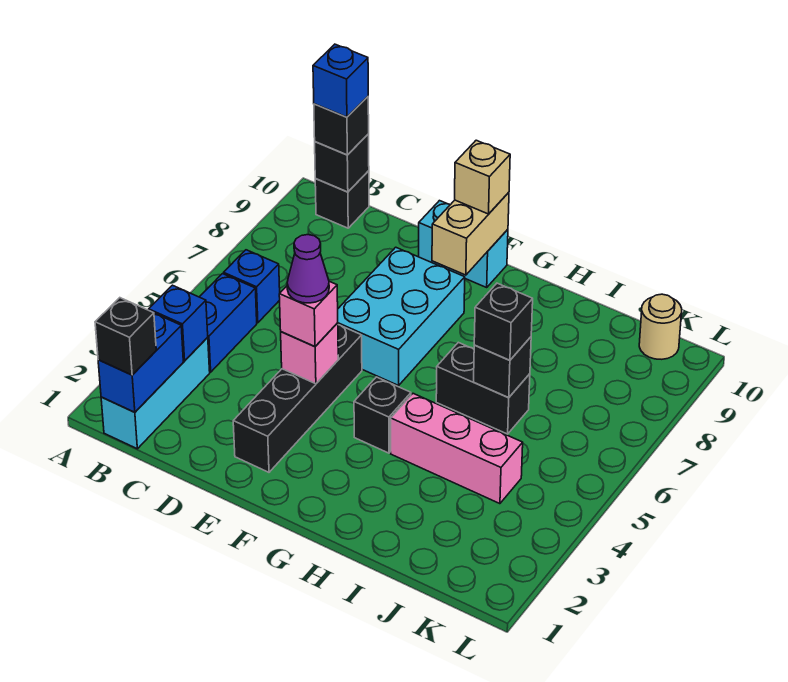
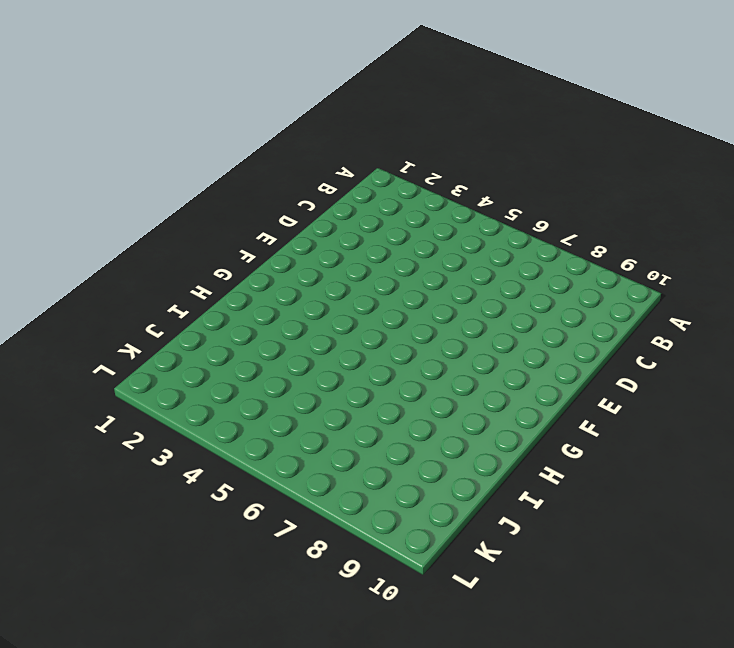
none -> cyan brick B1:B3 level 1
none -> blue brick B4:B5 level 1
none -> blue brick B6 level 1

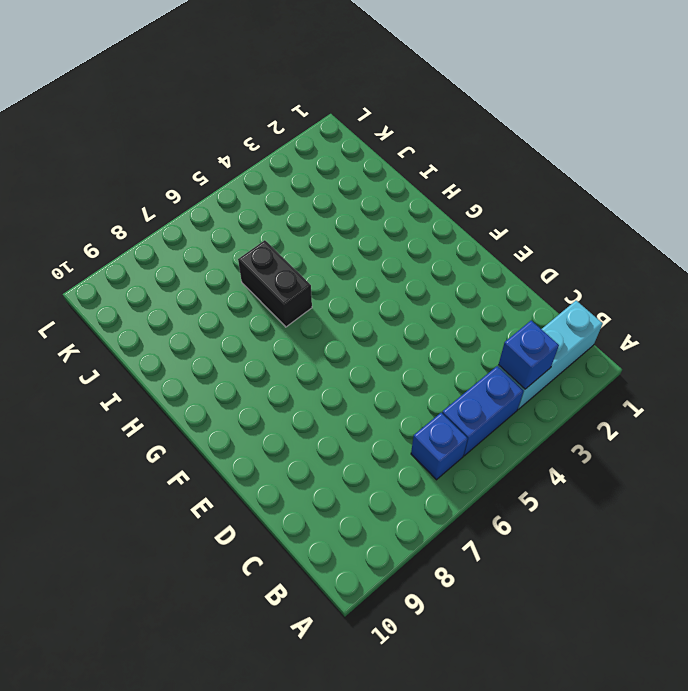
none -> black brick B10 level 1
none -> black brick E2:E5 level 1
none -> cyan brick E6:F8 level 1

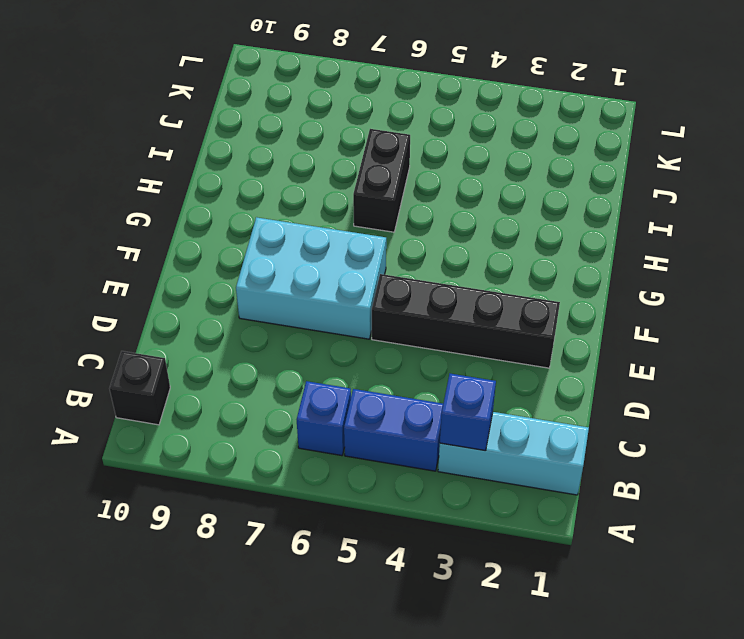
none -> cyan brick E10:F10 level 1
none -> black brick G4 level 1
none -> pink brick H4:J4 level 1

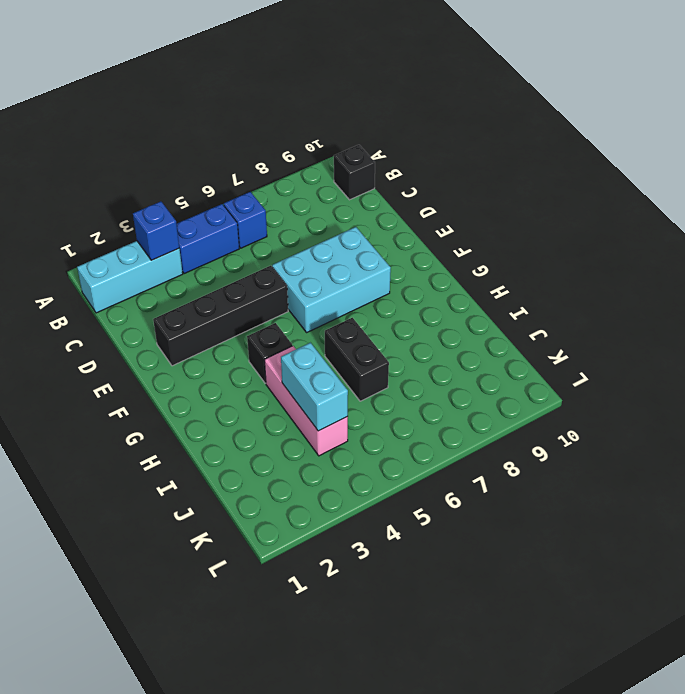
cyan brick I4:J4 level 2 -> cyan brick E10:F10 level 1
none -> tan round brick K10 level 1
none -> blue brick B1:B2 level 2
none -> black brick B10 level 2

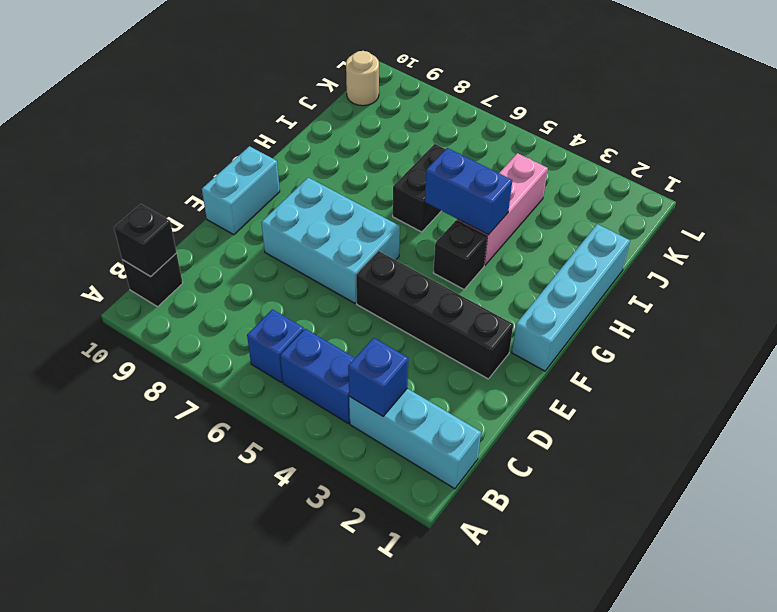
cyan brick F1:I1 level 1 -> none
blue brick H4:H5 level 2 -> blue brick B1:B2 level 2
none -> pink brick E4 level 2
none -> tan brick F9:F10 level 2
none -> black brick I6 level 2

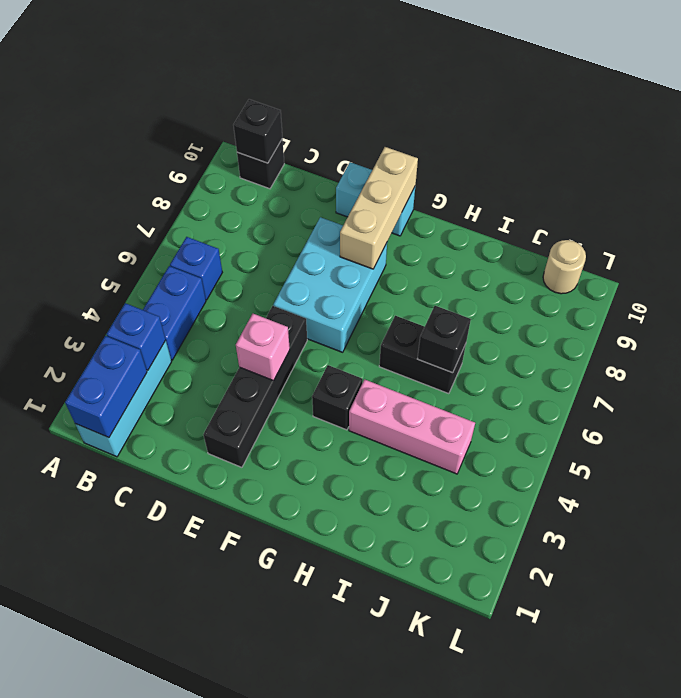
tan brick F8:F10 level 2 -> tan brick F9:F10 level 2
none -> black brick B1 level 3
none -> black brick B10 level 3
none -> pink brick E4 level 3

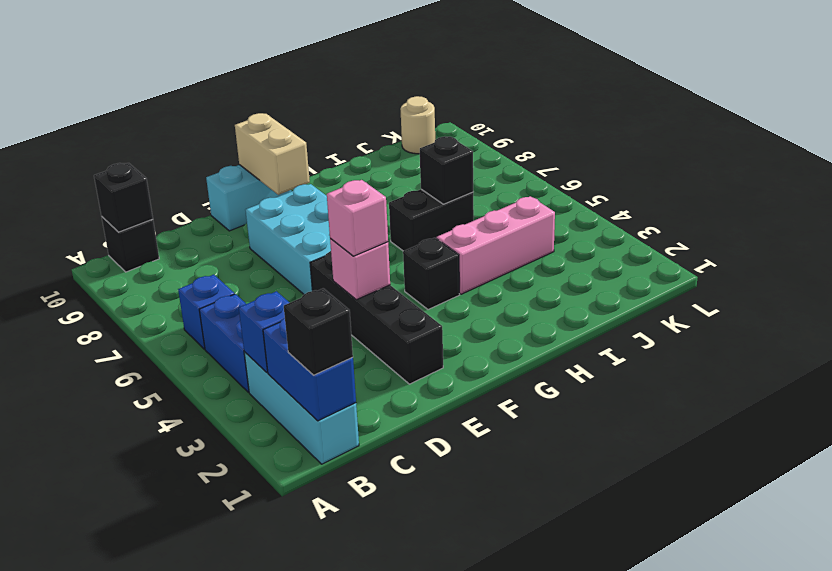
none -> black brick B10 level 3
none -> tan brick F10 level 3
none -> black brick I6 level 3

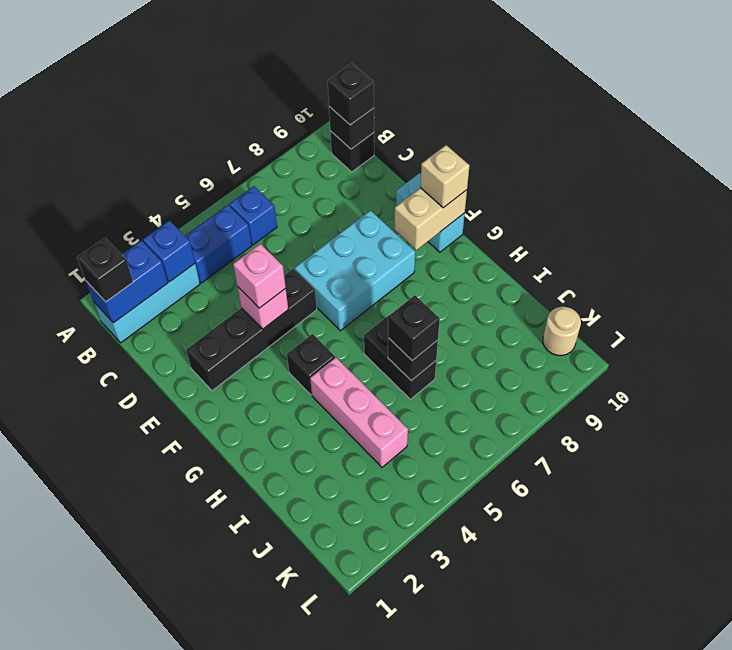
none -> blue brick B10 level 4
none -> purple cone E4 level 4

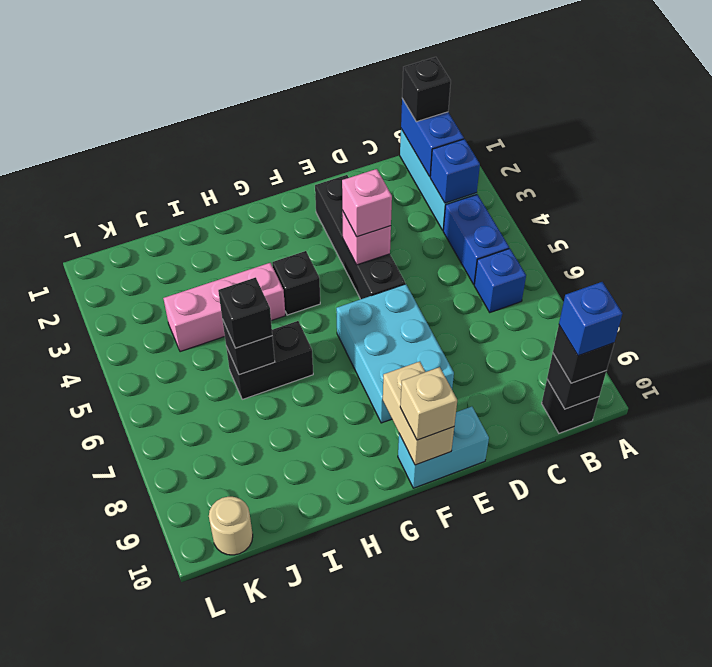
none -> purple cone E4 level 4

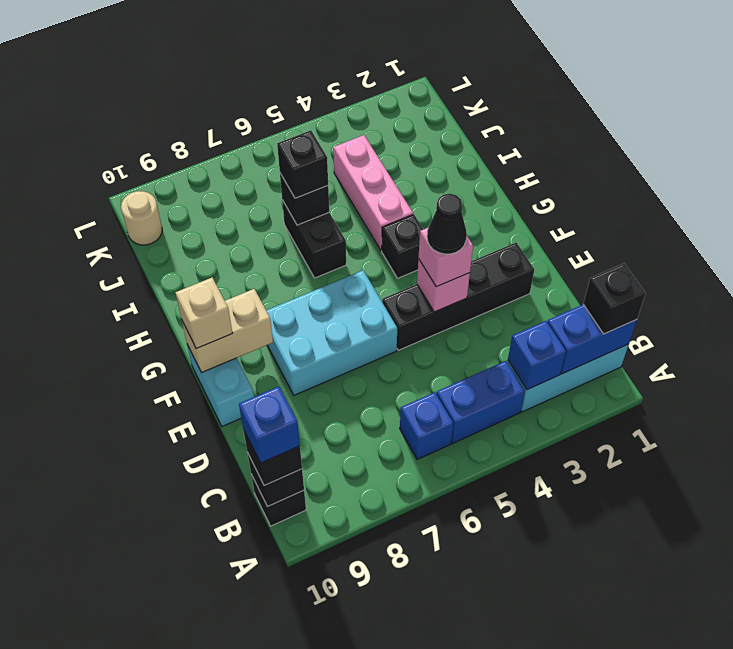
black cone E4 level 4 -> purple cone E4 level 4

